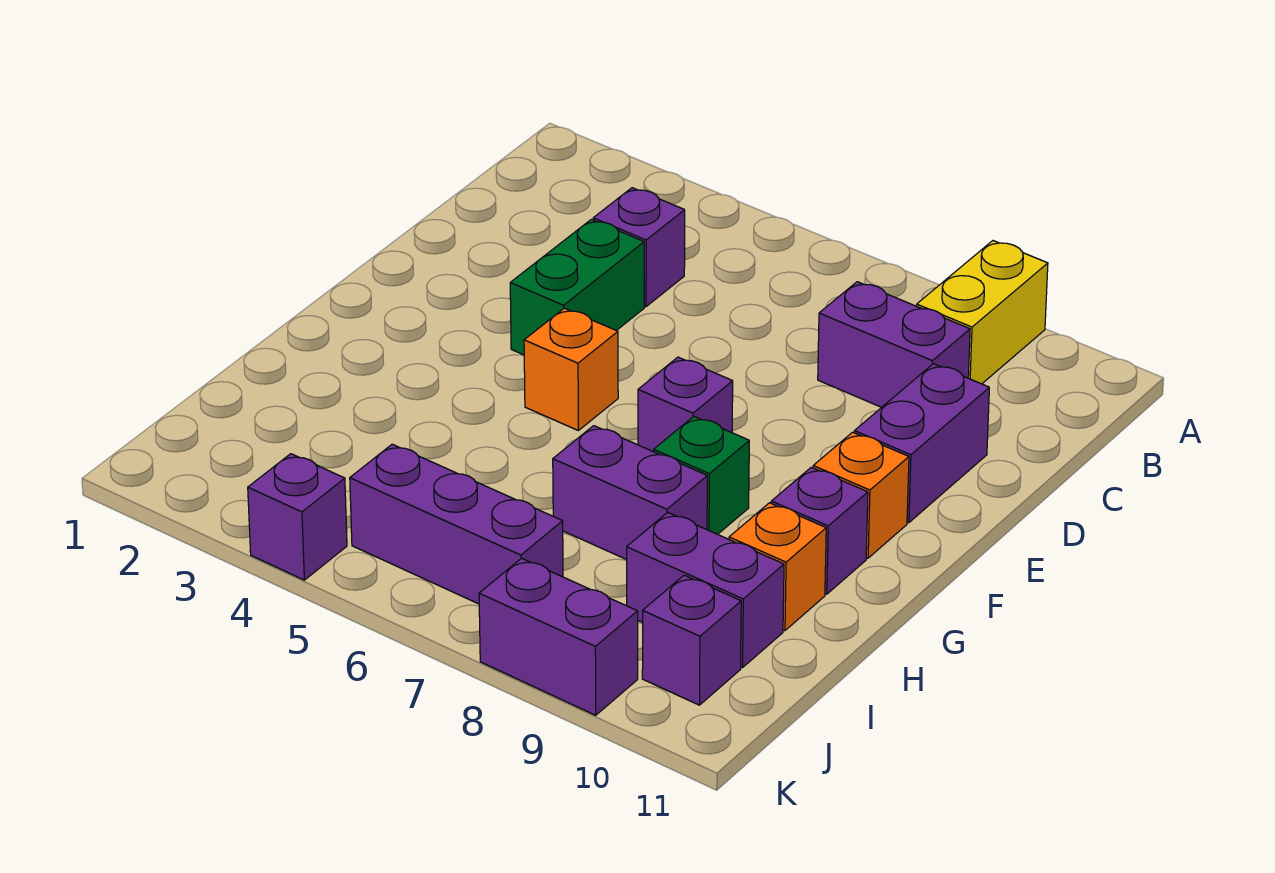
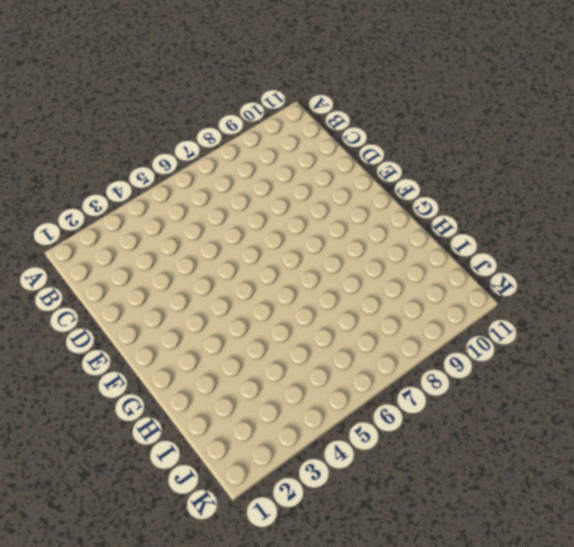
none -> yellow brick A9:B9 level 1
none -> purple brick C4 level 1
none -> purple brick C8:C9 level 1

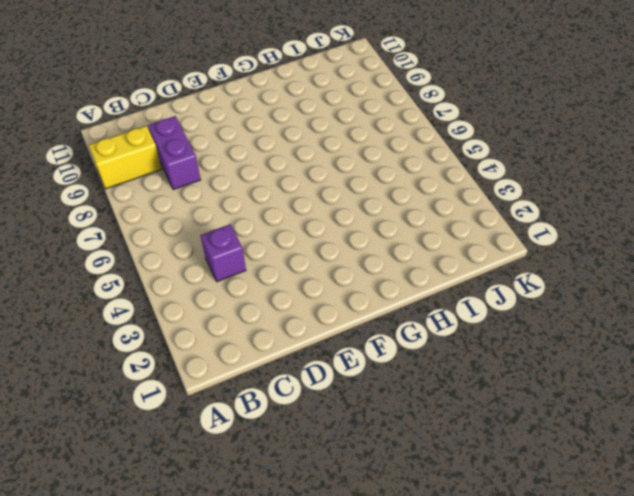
none -> green brick D4:E4 level 1
none -> purple brick D10:E10 level 1
none -> orange brick F5 level 1

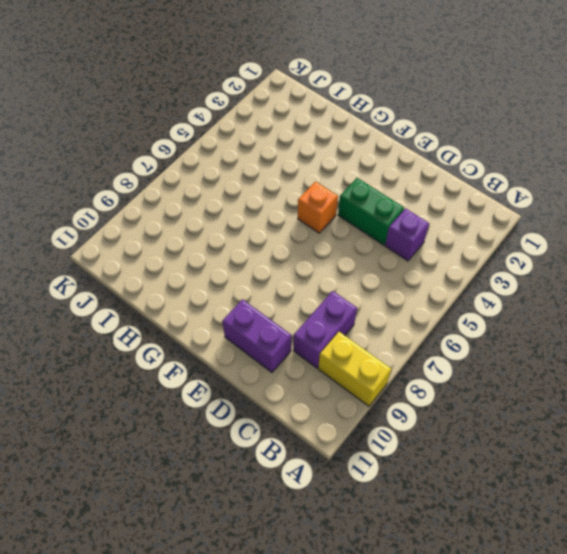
none -> purple brick F7 level 1
none -> orange brick F10 level 1
none -> green brick G8 level 1

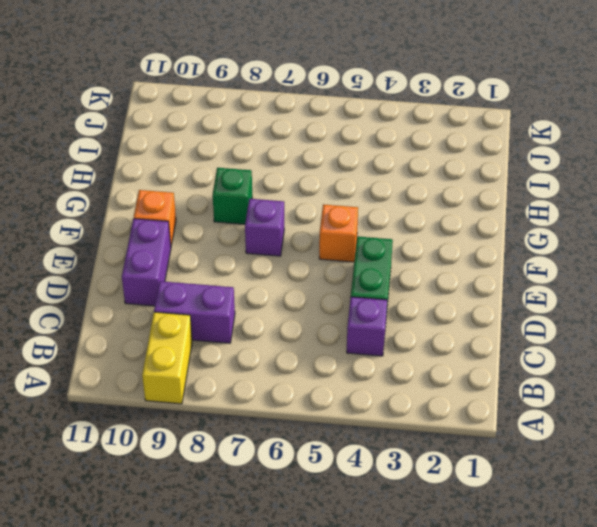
none -> purple brick G10 level 1
none -> purple brick H7:H8 level 1
none -> orange brick H10 level 1

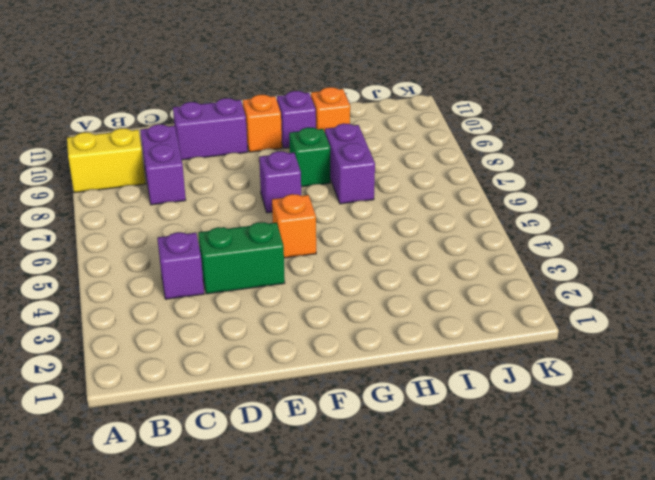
none -> purple brick I9:I10 level 1
none -> purple brick J5:J7 level 1
none -> purple brick J10 level 1

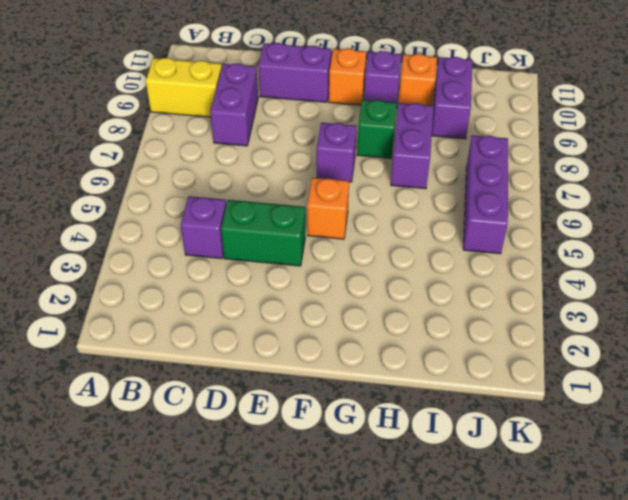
none -> purple brick J10 level 1
none -> purple brick K4 level 1
none -> purple brick K8:K9 level 1

